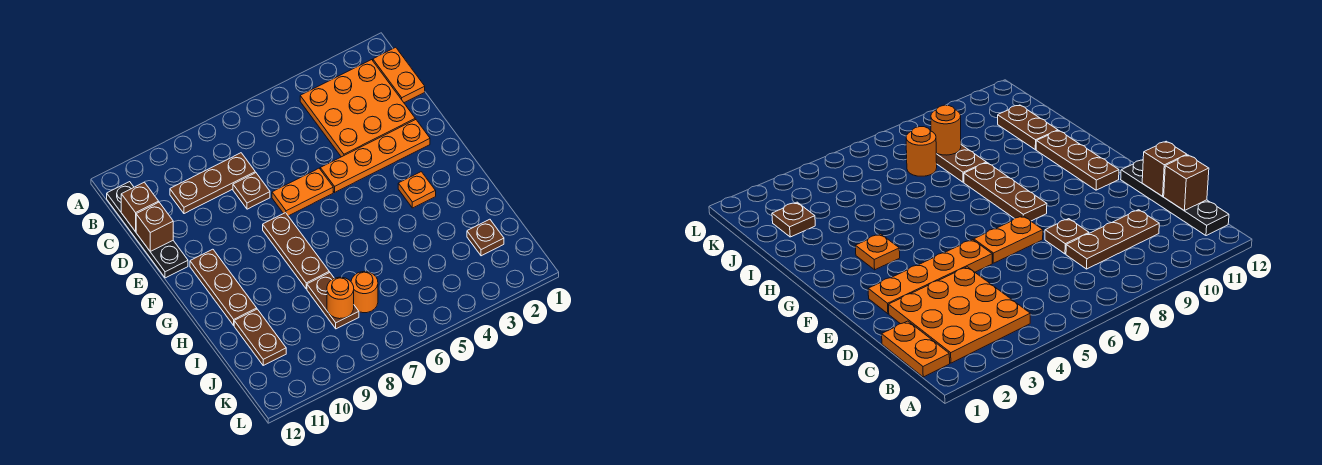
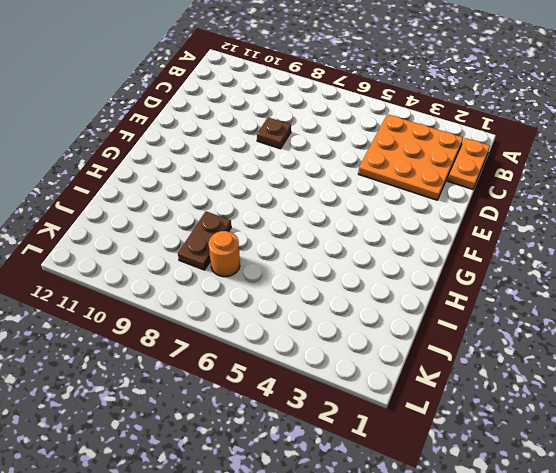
none -> black plate B12:E12 level 1
none -> brown plate C8:C10 level 1
none -> orange plate E2:E5 level 1

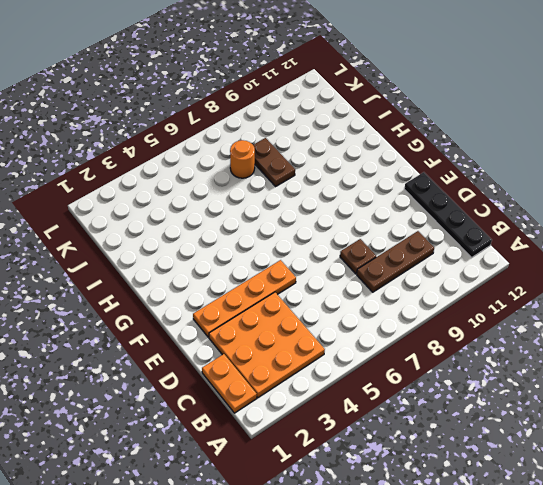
none -> orange plate E6:E7 level 1
none -> brown plate F8:H8 level 1
none -> brown plate F11:H11 level 1

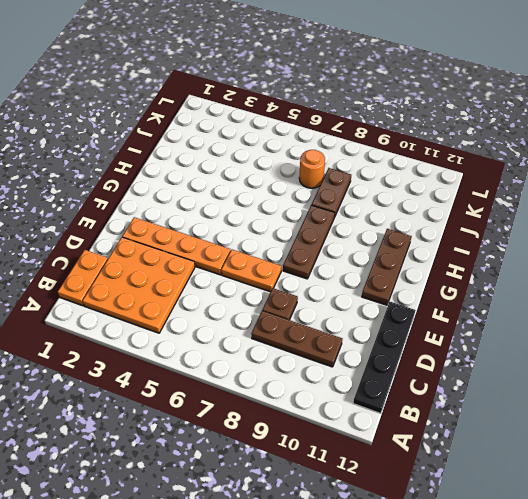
none -> orange plate G3 level 1
none -> brown plate I11:J11 level 1
none -> brown plate J2 level 1

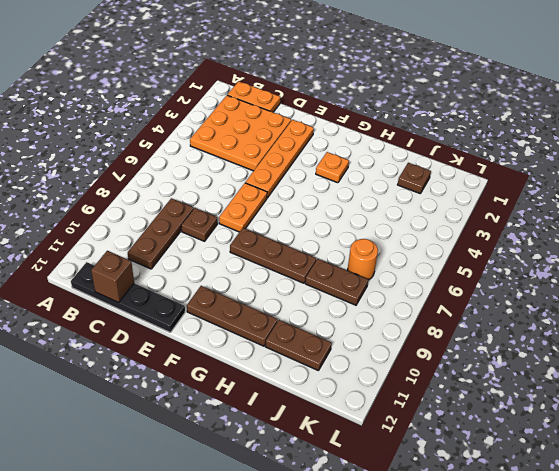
none -> brown brick D12 level 2
none -> orange round brick J8 level 2

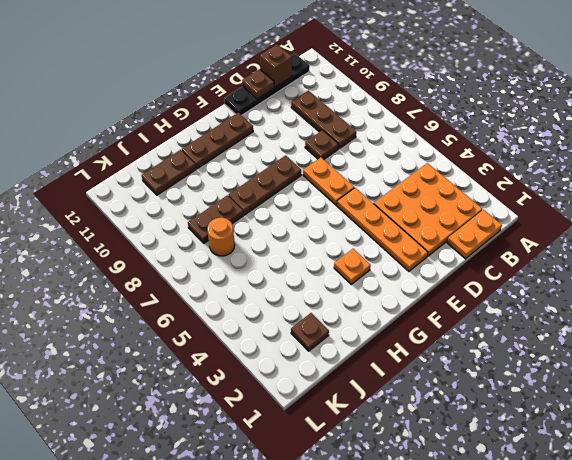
brown plate D12 level 2 -> brown brick D12 level 2
none -> orange round brick J8 level 2

